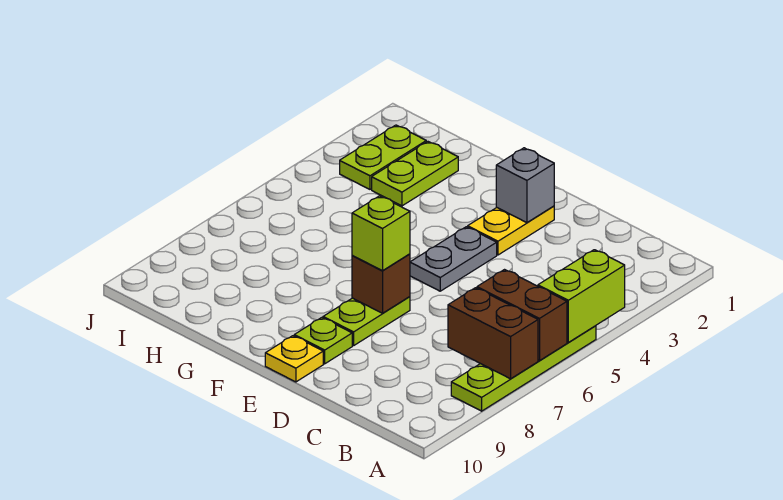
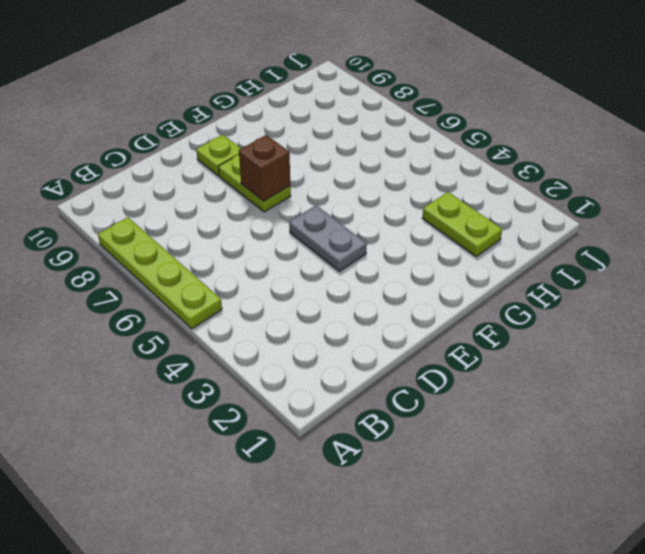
none -> yellow plate E2:E3 level 1
none -> yellow plate E10 level 1
none -> lime plate I2:I3 level 1

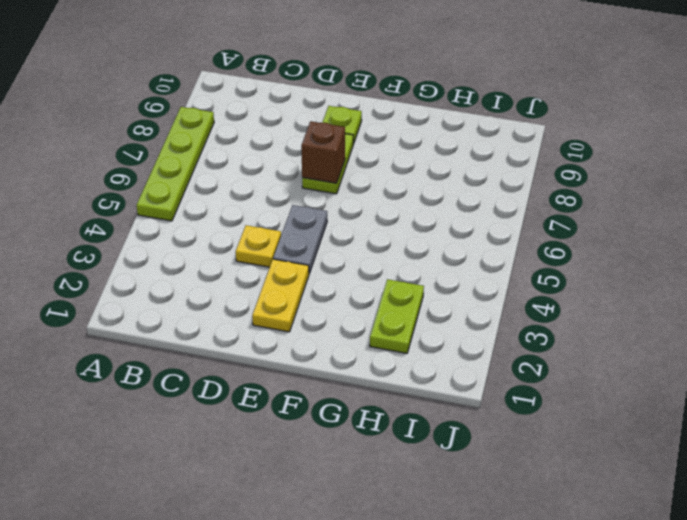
yellow plate D4 level 1 -> yellow plate E10 level 1
none -> lime plate I2:I3 level 1
none -> lime brick A4:A5 level 2
none -> brown brick A6:B6 level 2

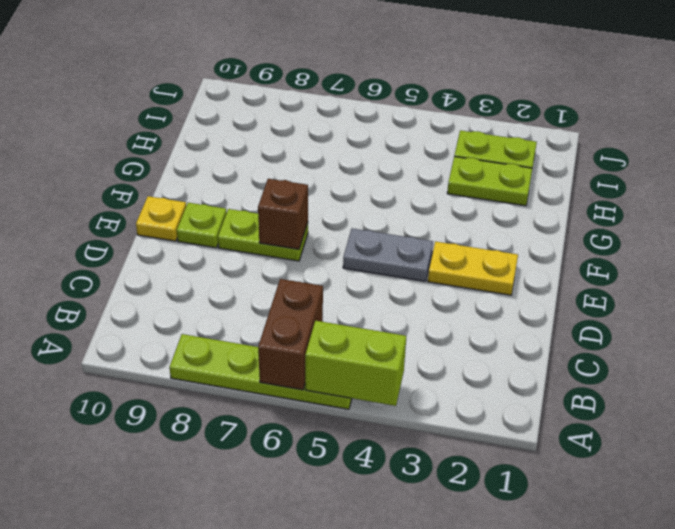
none -> brown brick A7:B7 level 2
none -> grey brick E2 level 2
none -> lime brick E7 level 3

